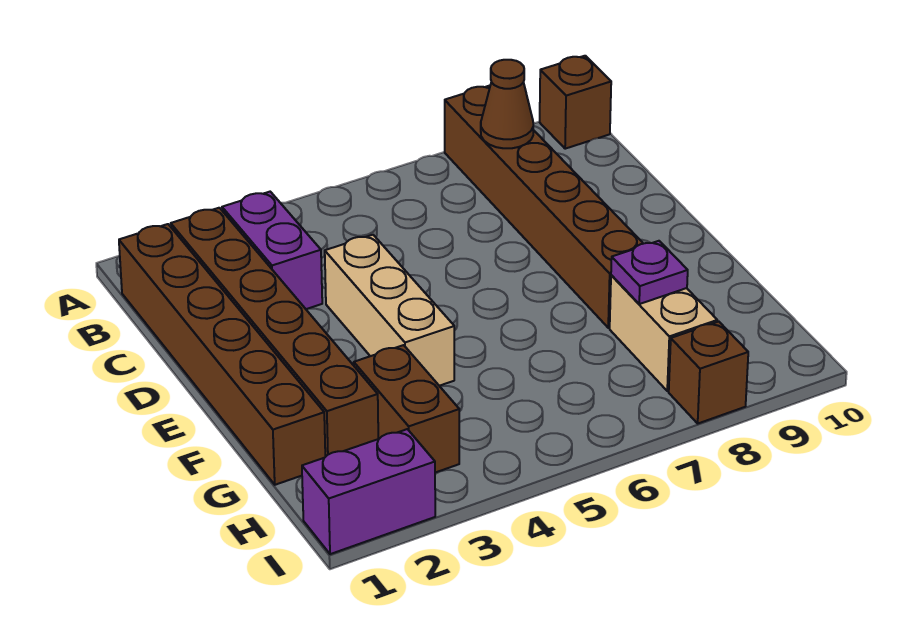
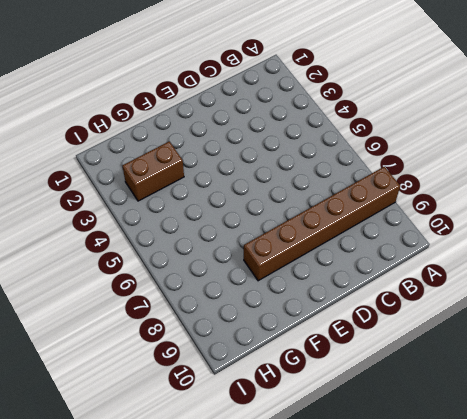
none -> brown brick A10 level 1
none -> brown brick B1:G1 level 1
none -> brown brick B2:G2 level 1

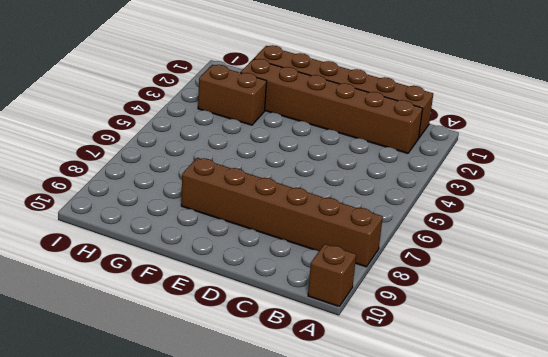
none -> purple brick B3:C3 level 1
none -> tan brick D4:F4 level 1
none -> tan brick G8:H8 level 1

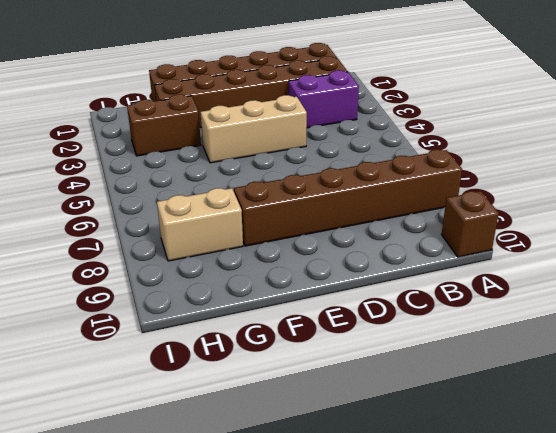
none -> purple brick I1:I2 level 1
none -> brown brick I8 level 1
none -> brown cone B8 level 2

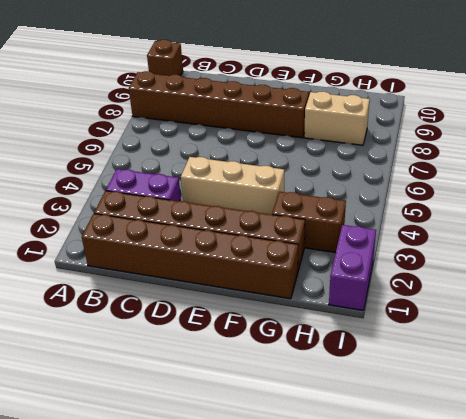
none -> brown brick I8 level 1
none -> brown cone B8 level 2
none -> purple plate G8 level 2

